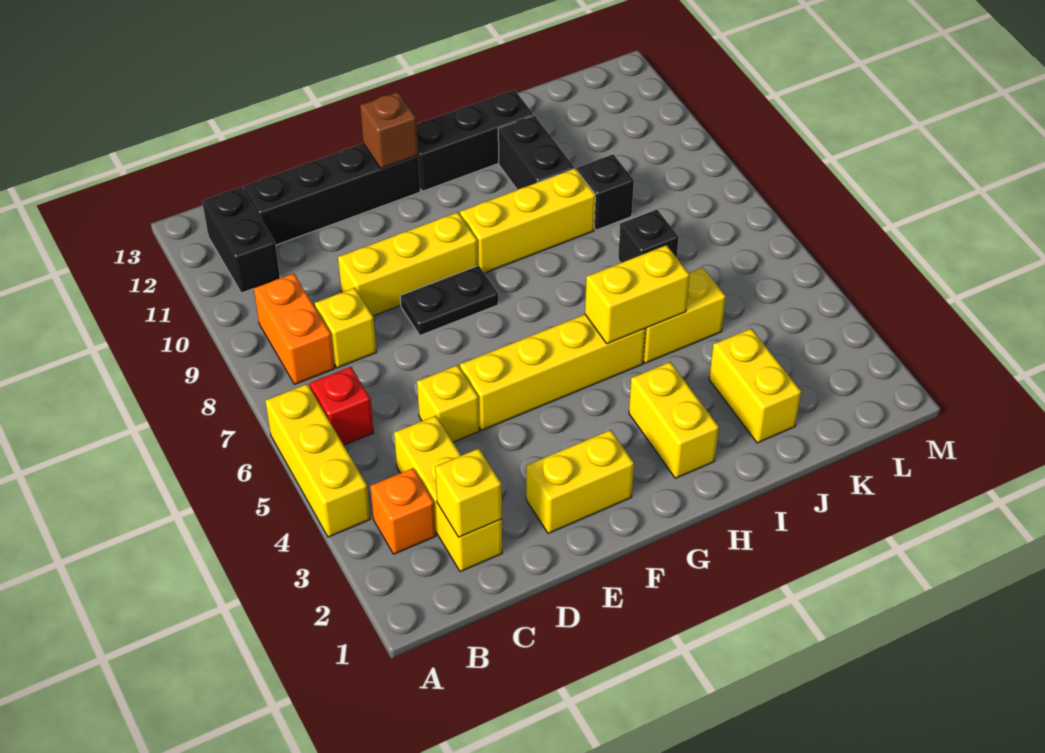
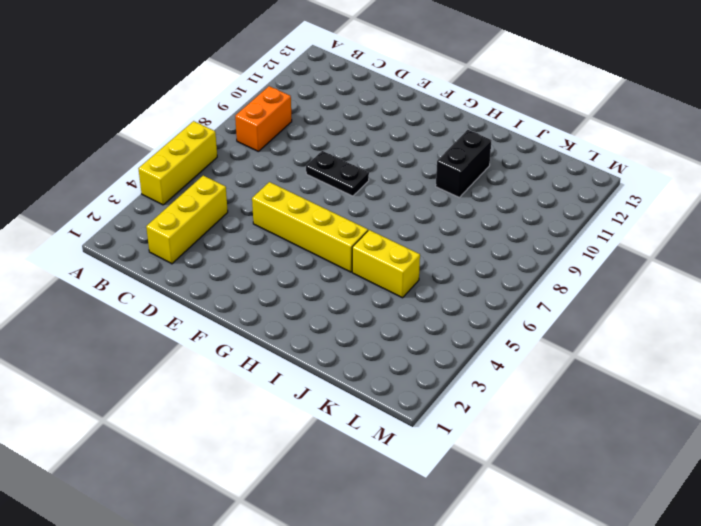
none -> orange brick B3 level 1
none -> red brick B6 level 1
none -> black brick B11:B12 level 1

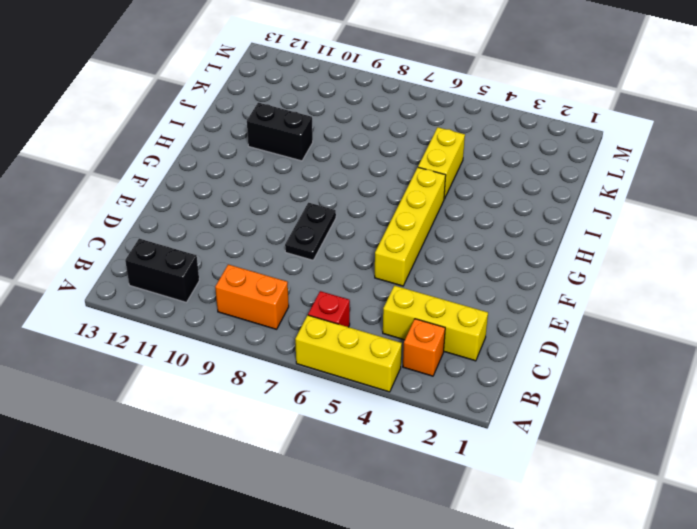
none -> yellow brick C8 level 1
none -> black brick C12:F12 level 1
none -> yellow brick D5 level 1

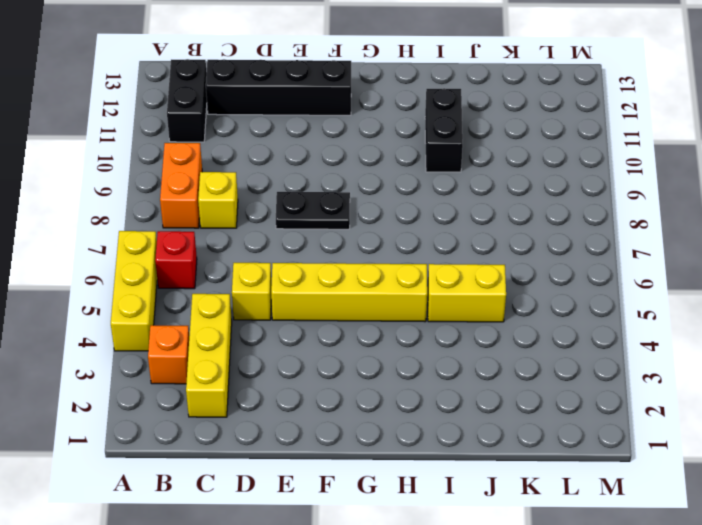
none -> yellow brick D9:F9 level 1
none -> yellow brick E2:F2 level 1
none -> yellow brick G9:I9 level 1

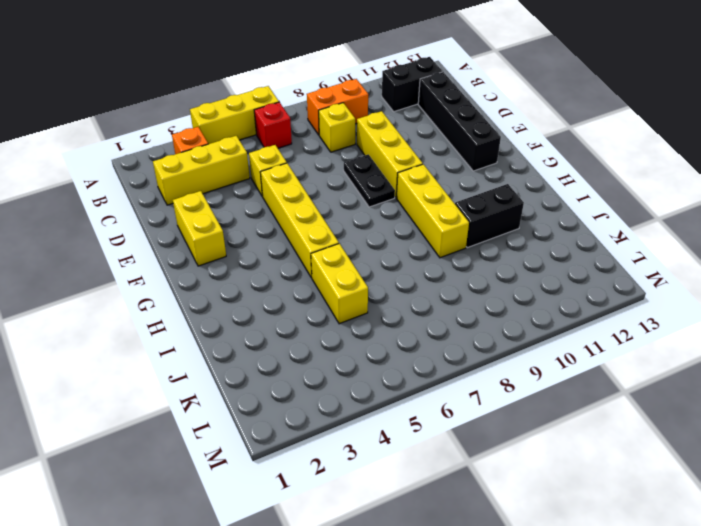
none -> black brick G12:I12 level 1
none -> yellow brick H2:H3 level 1
none -> yellow brick J2:J3 level 1

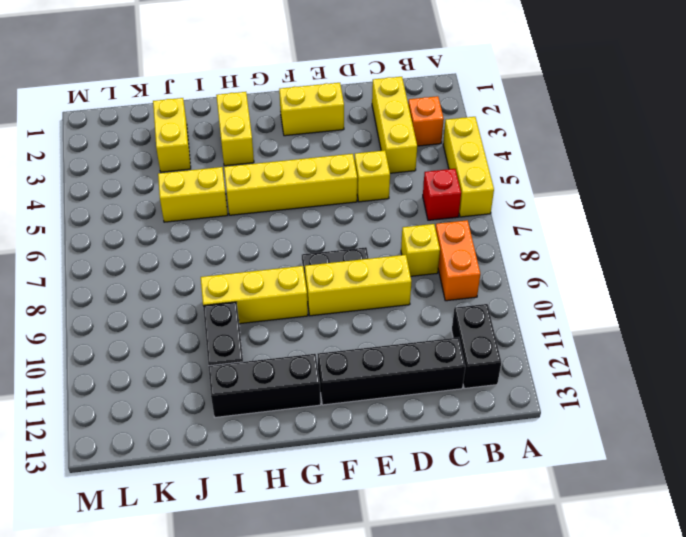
none -> black brick J7 level 1
none -> black brick J9 level 1
none -> yellow brick C2 level 2

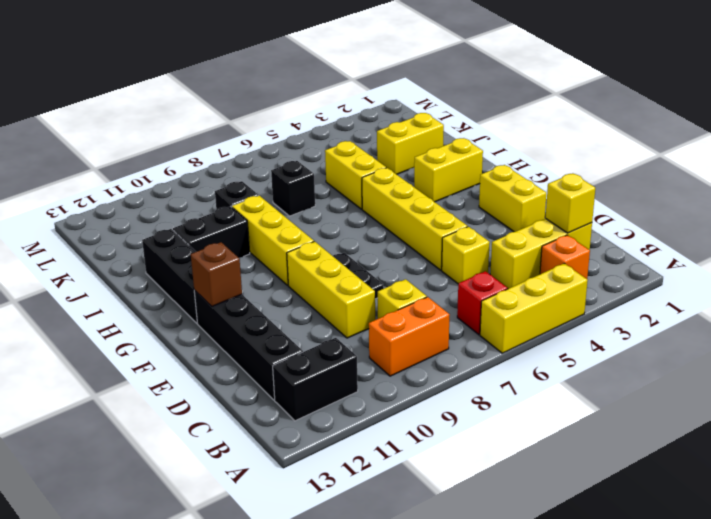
none -> yellow brick H5:I5 level 2

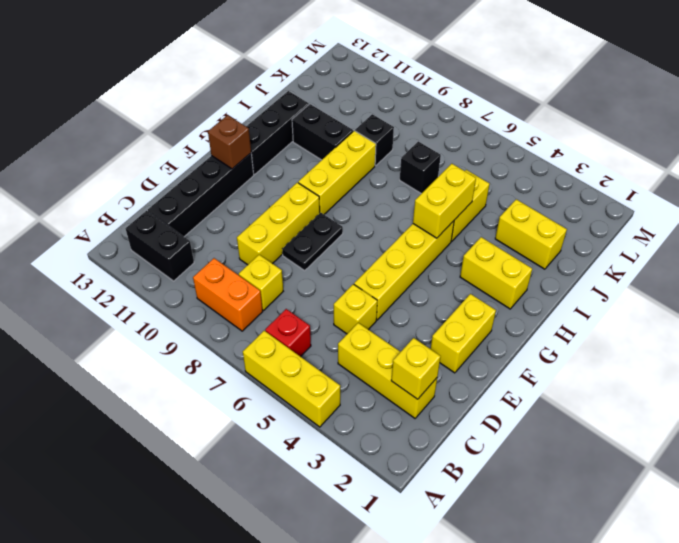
none -> orange brick B3 level 1

